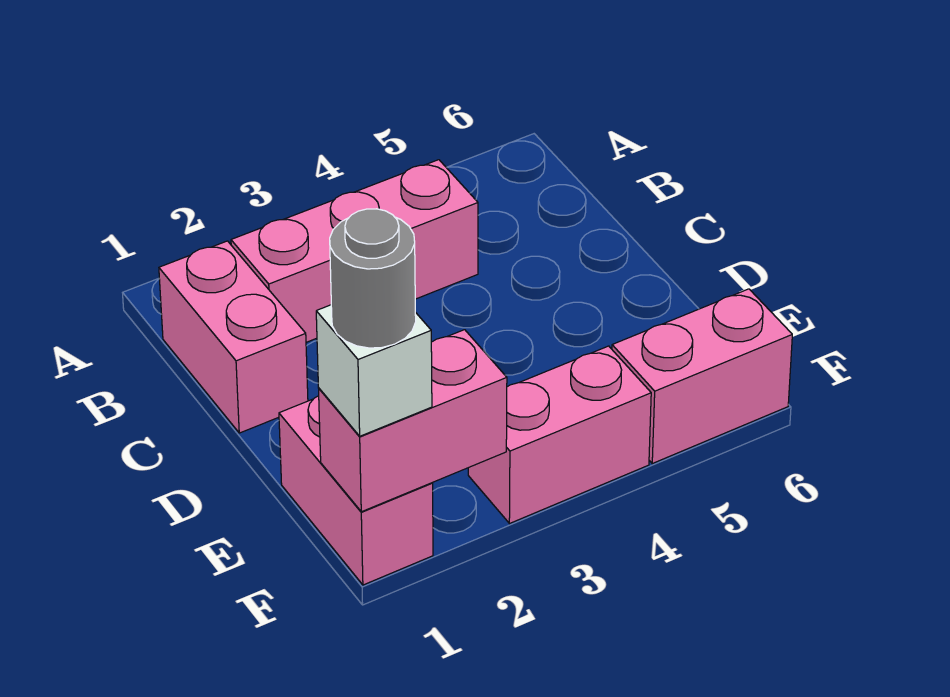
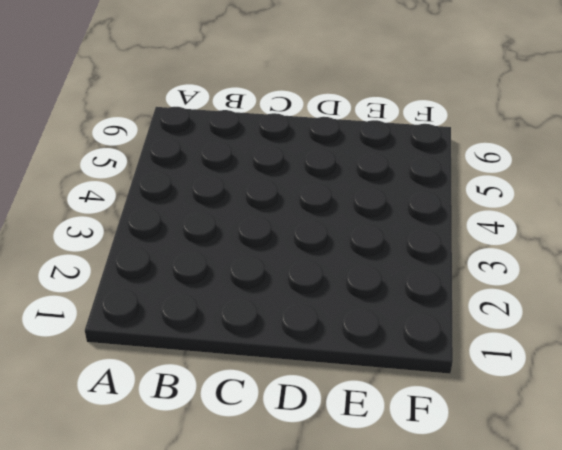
none -> pink brick B1:C1 level 1
none -> pink brick B2:B4 level 1

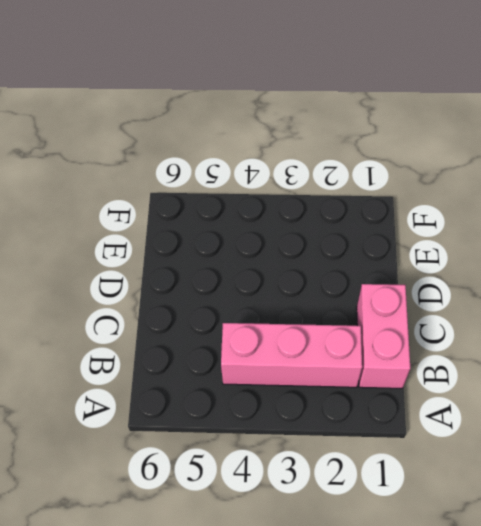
none -> pink brick E1:F1 level 1
none -> pink brick F3:F4 level 1

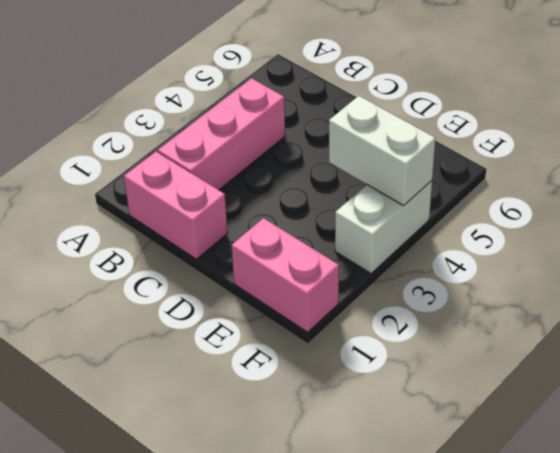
white brick E4:F4 level 2 -> none
white brick F3:F4 level 1 -> pink brick F3:F4 level 1
none -> pink brick F5:F6 level 1
none -> pink brick F1:F2 level 2

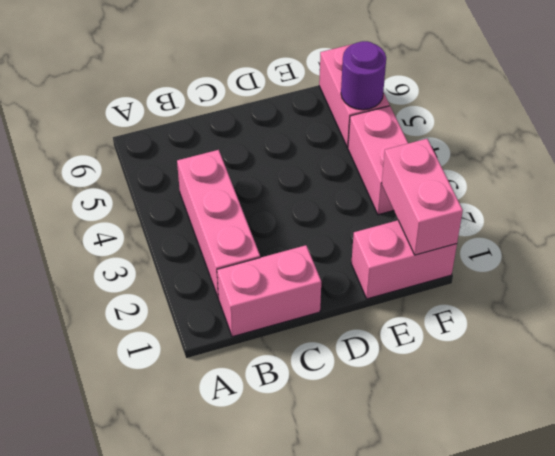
purple round brick F5 level 2 -> none
none -> white brick F1 level 3
none -> grey round brick F1 level 4

